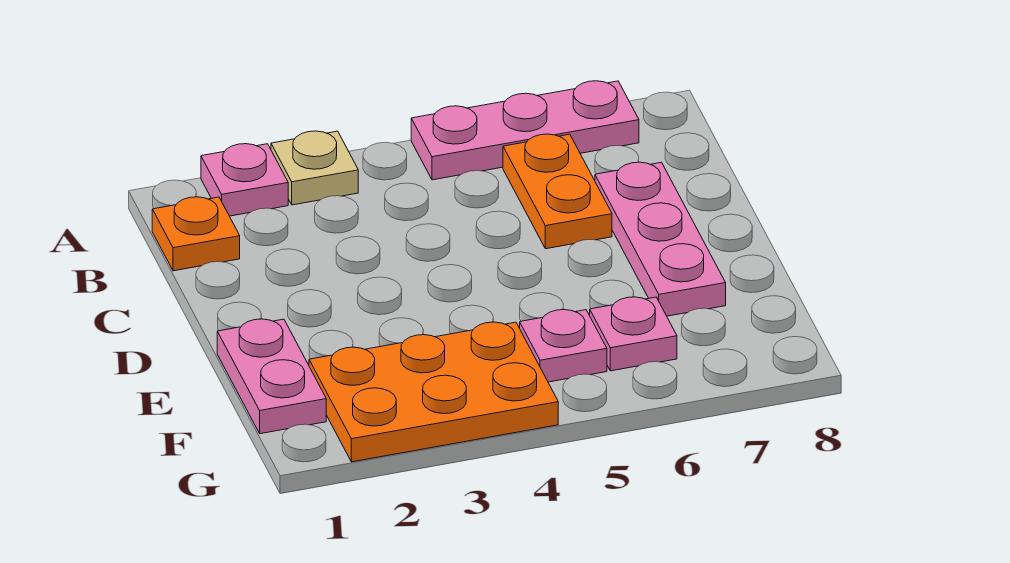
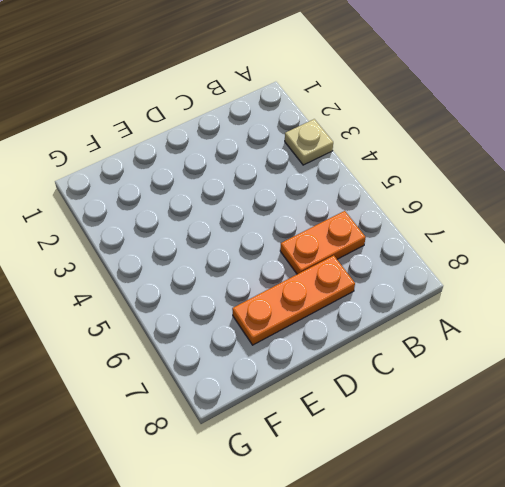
orange plate C7:E7 level 1 -> pink plate C7:E7 level 1
none -> pink plate A2 level 1
none -> pink plate A5:A7 level 1

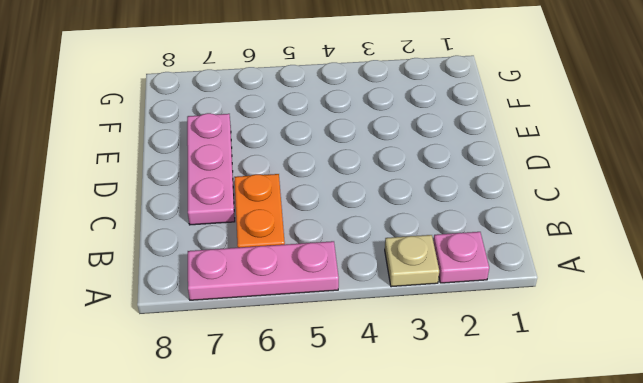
none -> orange plate B1 level 1
none -> pink plate E1:F1 level 1

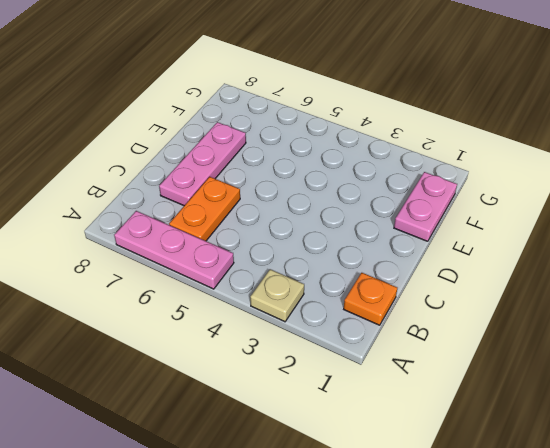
none -> pink plate A2 level 1
none -> orange plate F2:G4 level 1

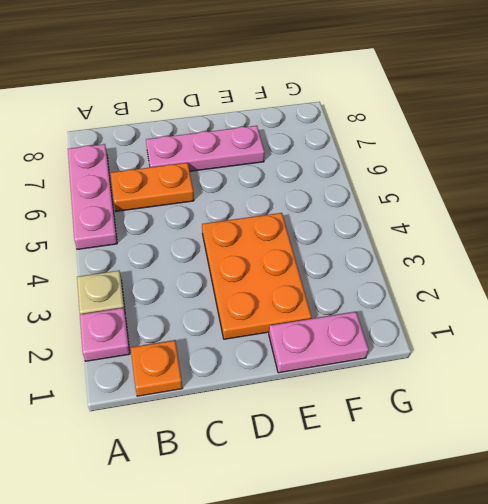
orange plate D2:E4 level 1 -> orange plate F2:G4 level 1
none -> pink plate F5 level 1
none -> pink plate F6 level 1

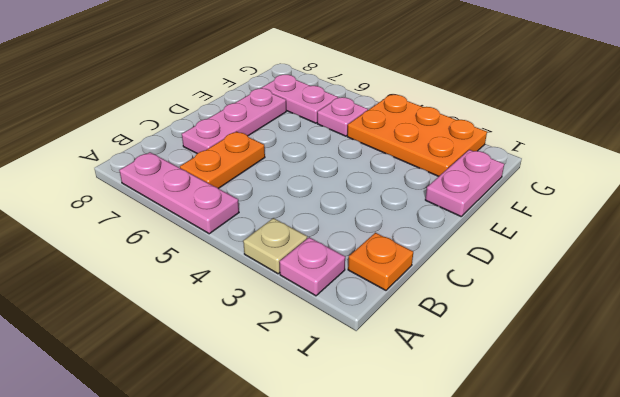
pink plate F6:F7 level 1 -> pink plate F6 level 1

